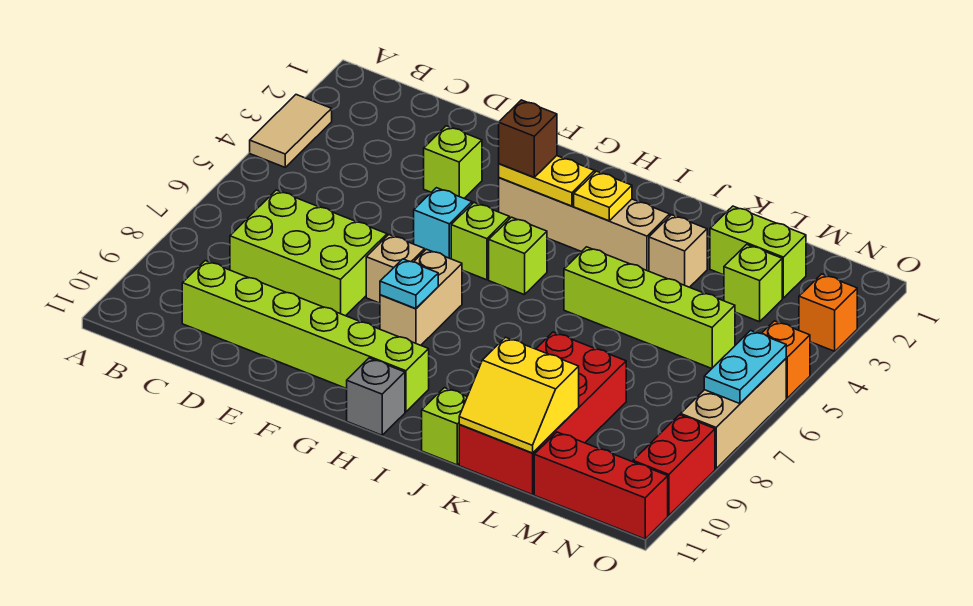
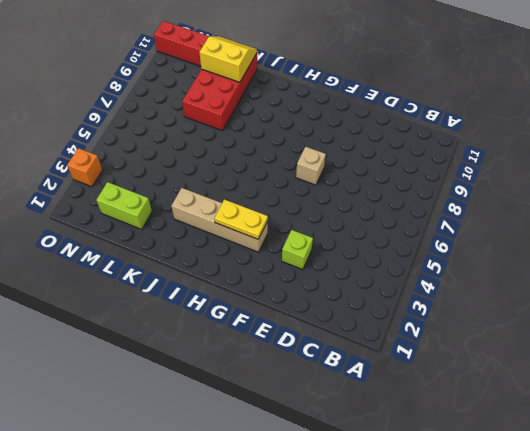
none -> tan tile A3:A4 level 1
none -> lime brick C7:E8 level 1
none -> lime brick C10:H10 level 1

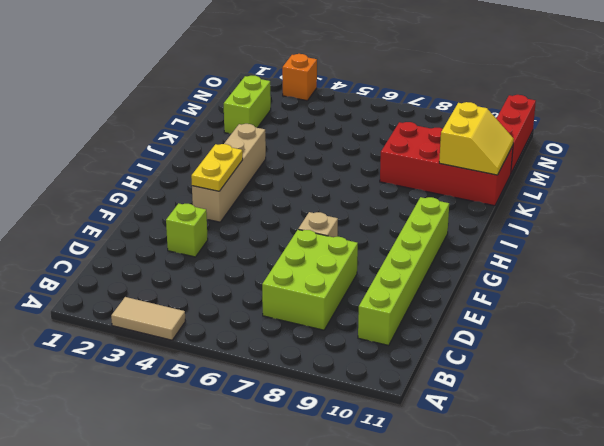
none -> cyan brick F5 level 1
none -> lime brick G5 level 1
none -> tan brick G7:G8 level 1

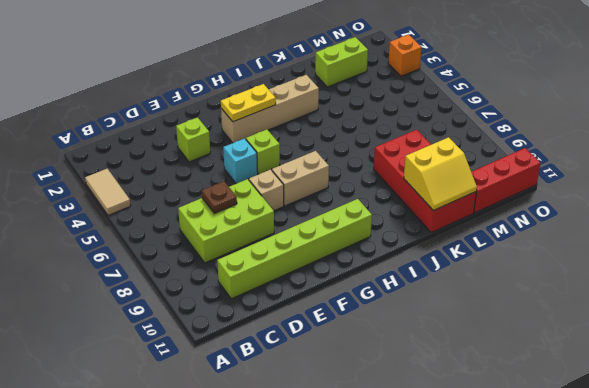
brown plate D7 level 2 -> none
tan brick G7:H7 level 1 -> tan brick G7:G8 level 1
none -> lime brick H5 level 1
none -> grey brick H11 level 1
none -> lime brick J5:M5 level 1

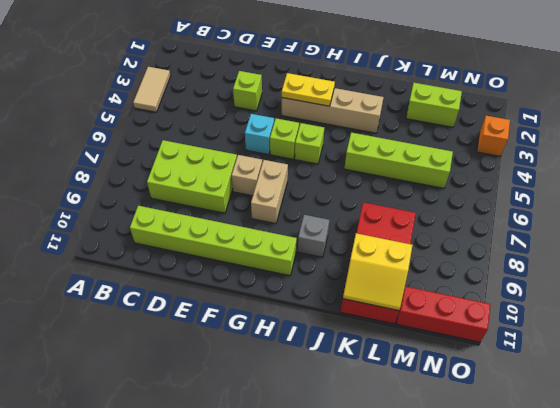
grey brick I9 level 1 -> grey brick H11 level 1
none -> lime brick J11 level 1
none -> tan brick K3 level 1
none -> lime brick M3 level 1

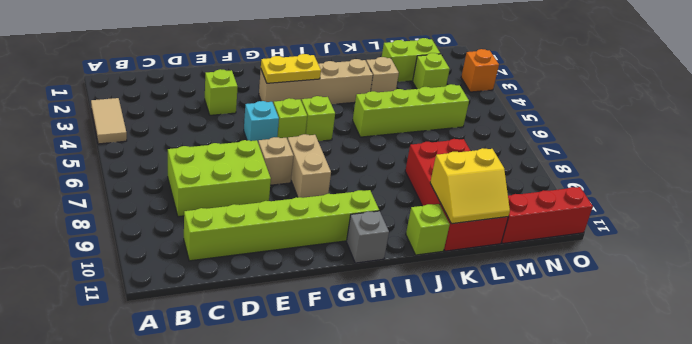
none -> orange brick O5 level 1
none -> tan brick O6:O8 level 1
none -> red brick O9:O10 level 1

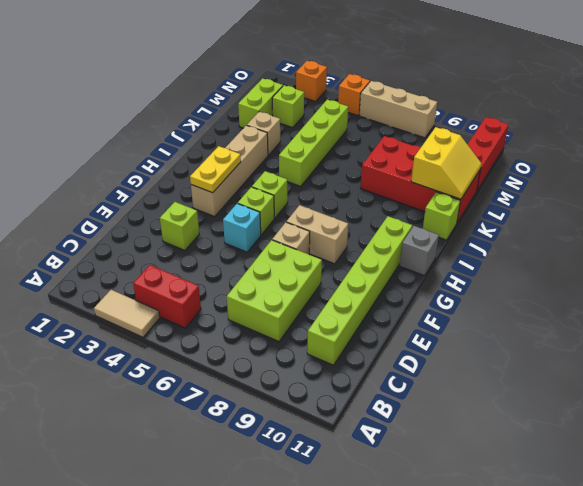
red brick B4:B5 level 1 -> red brick O9:O10 level 1
none -> cyan plate G8 level 2
none -> yellow plate I3 level 2
none -> cyan plate O6:O7 level 2

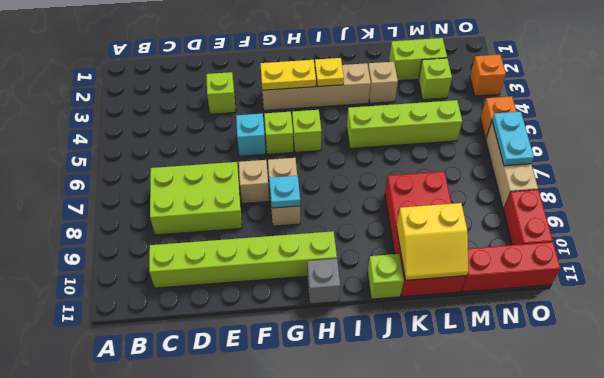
none -> tan tile A3:A4 level 1
none -> brown brick G3 level 3

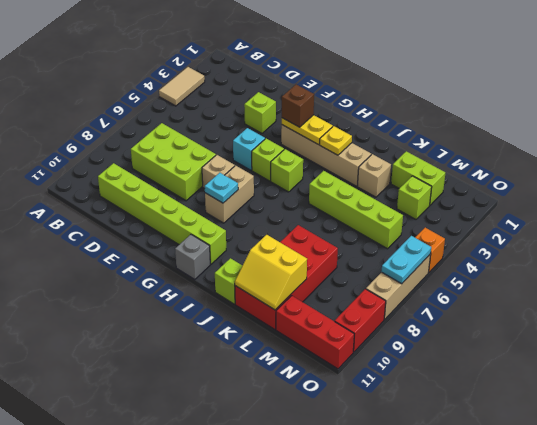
none -> orange brick O3 level 1

